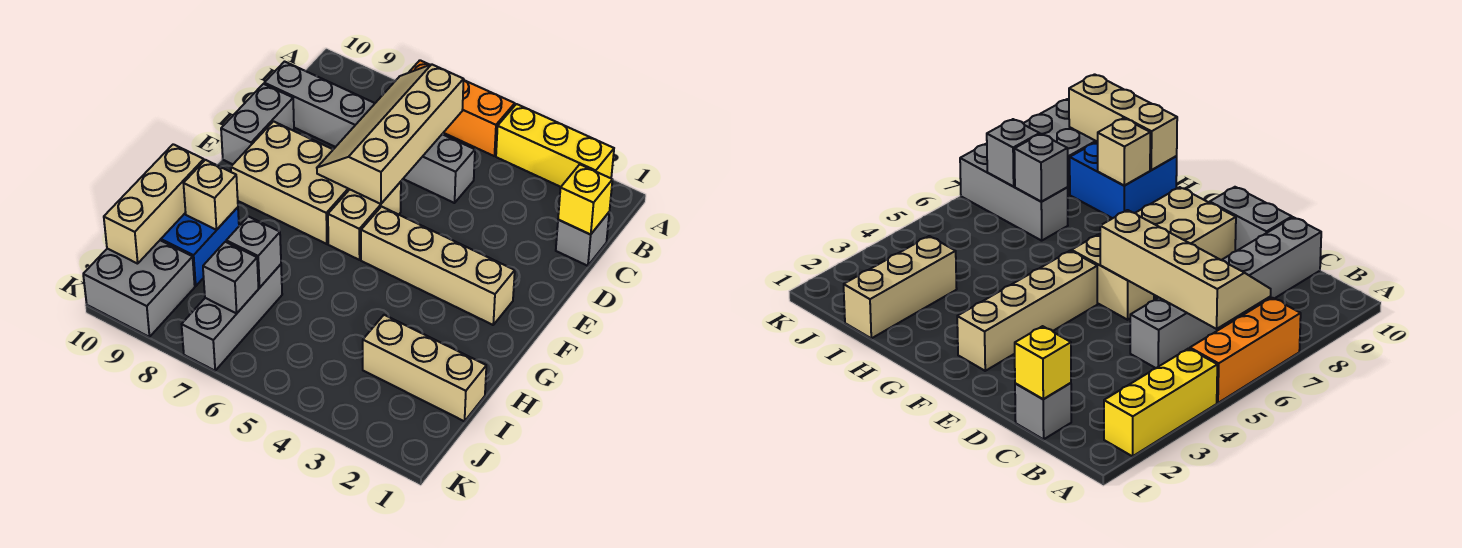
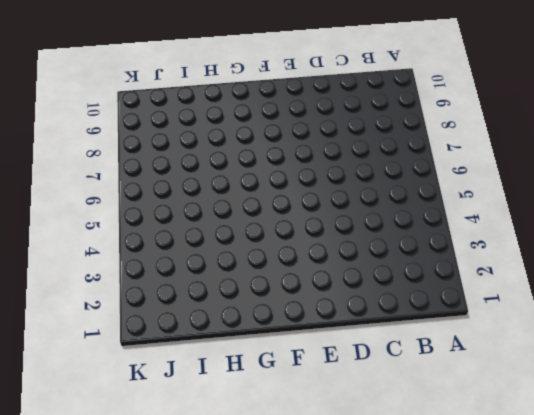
none -> yellow brick A2:A4 level 1
none -> orange brick A5:A7 level 1
none -> grey brick C1 level 1

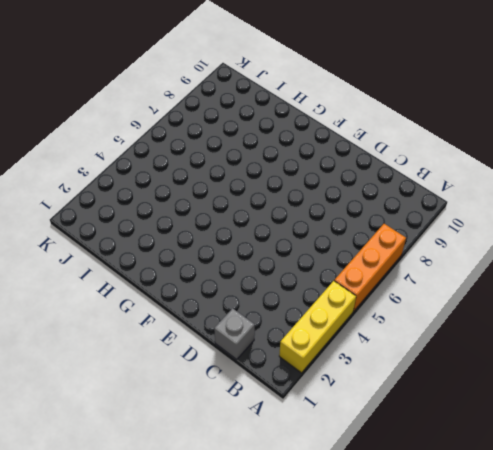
none -> grey brick C5:C10 level 1
none -> grey brick D10:E10 level 1
none -> tan brick E6:F6 level 1

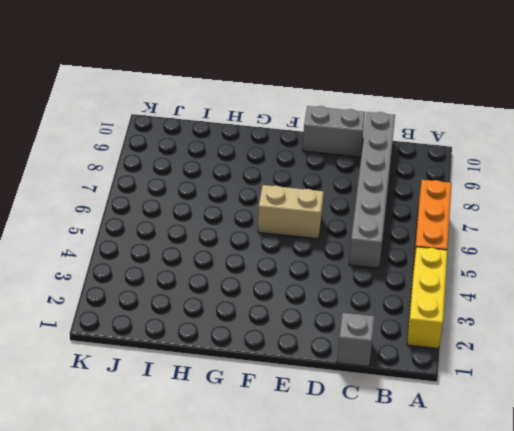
none -> tan brick E7:F9 level 1
none -> tan brick F2:F5 level 1
none -> blue brick H9:I10 level 1

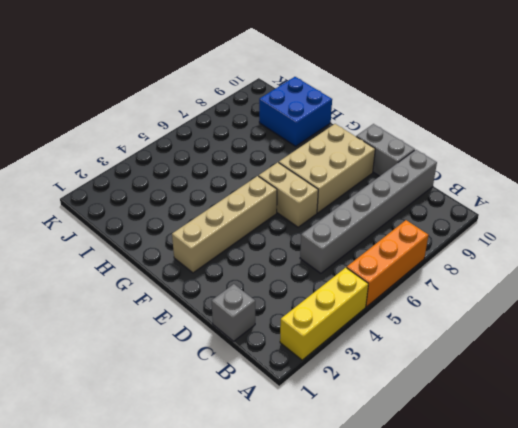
none -> tan brick I1:I3 level 1
none -> grey brick I7:K7 level 1
none -> grey brick J9:K10 level 1

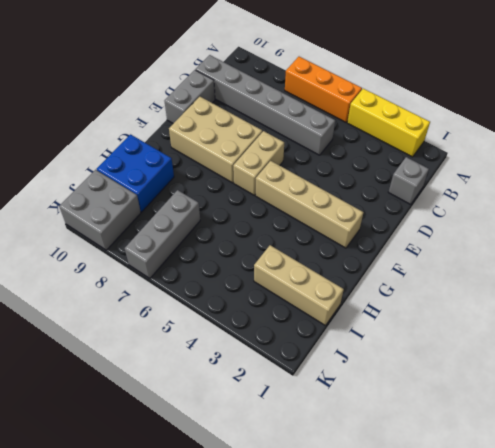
none -> tan slope B6:E7 level 2 top 6
none -> yellow brick C1 level 2
none -> tan brick H9 level 2

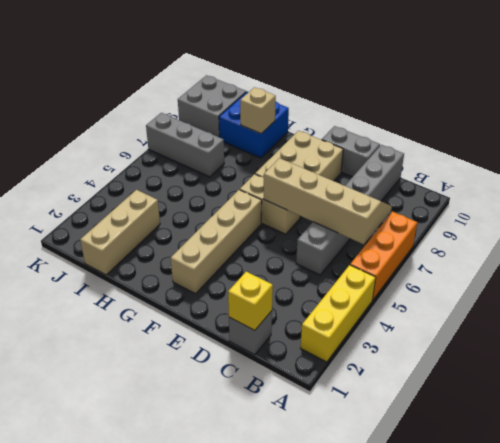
none -> tan brick H10:J10 level 2
none -> grey brick I7 level 2
none -> grey brick J7 level 2

